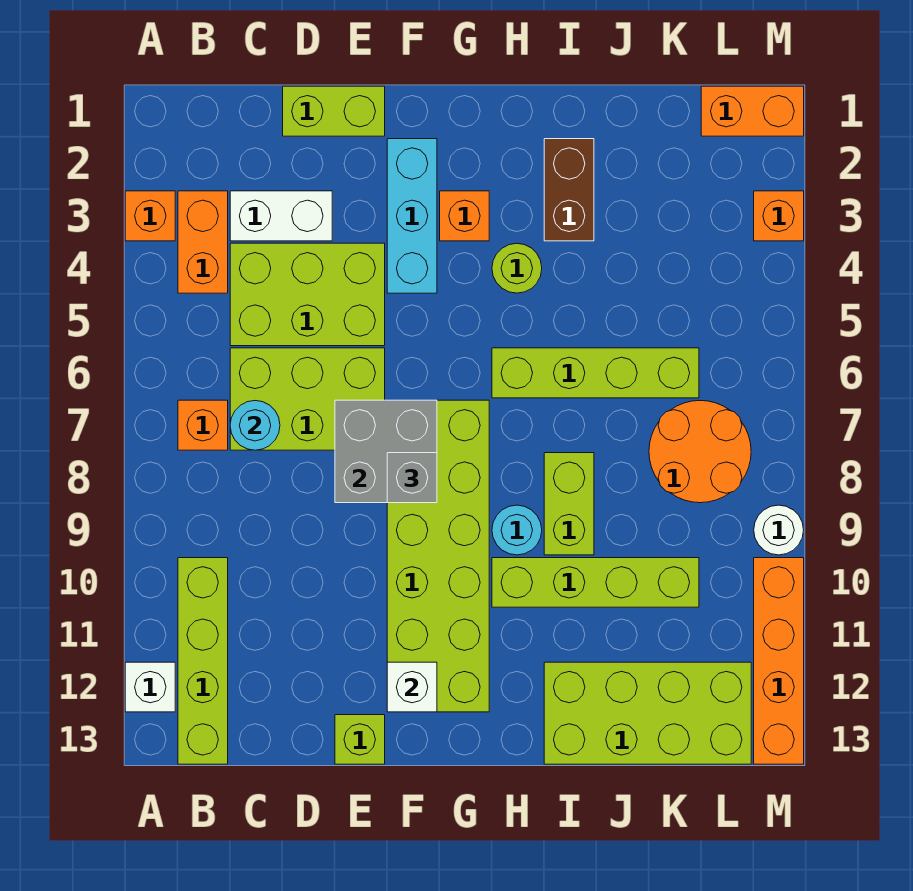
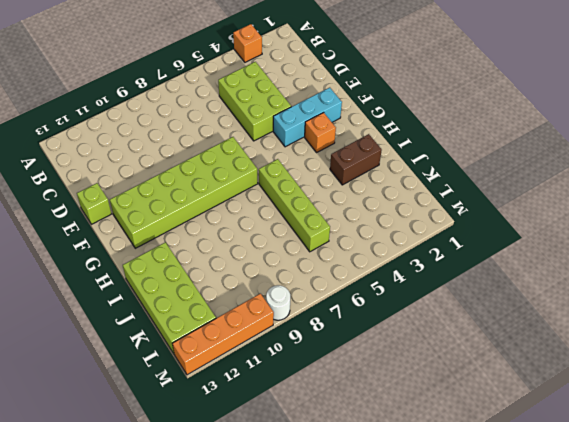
none -> white brick A12 level 1
none -> orange brick B3:B4 level 1
none -> orange brick B7 level 1

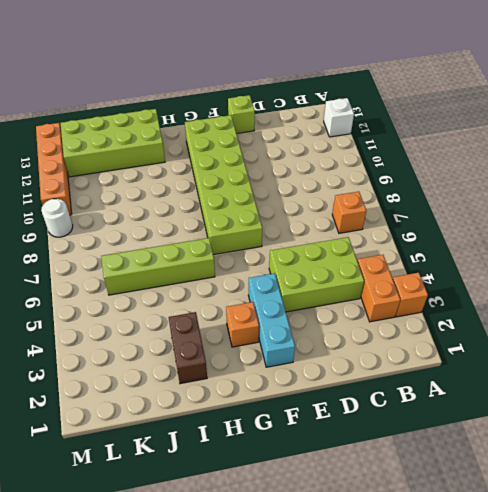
none -> lime brick B10:B13 level 1
none -> white brick C3:D3 level 1
none -> lime brick C6:E7 level 1

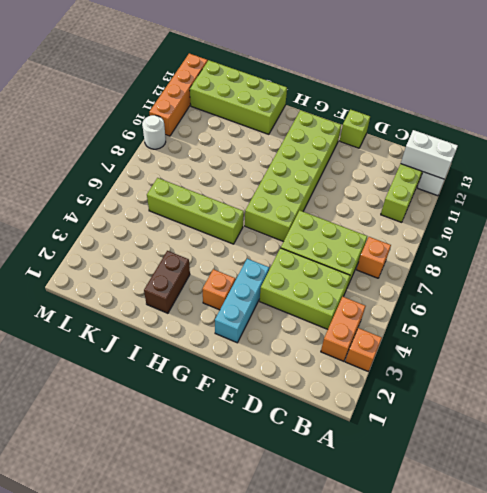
white brick A12:B12 level 2 -> white brick C3:D3 level 1
none -> lime brick D1:E1 level 1
none -> lime round brick H4 level 1
none -> cyan round brick H9 level 1

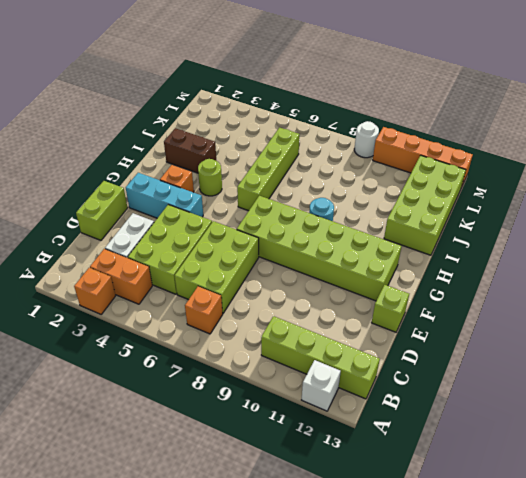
none -> lime brick H10:K10 level 1
none -> lime brick I8:I9 level 1
none -> orange round brick K7:L8 level 1

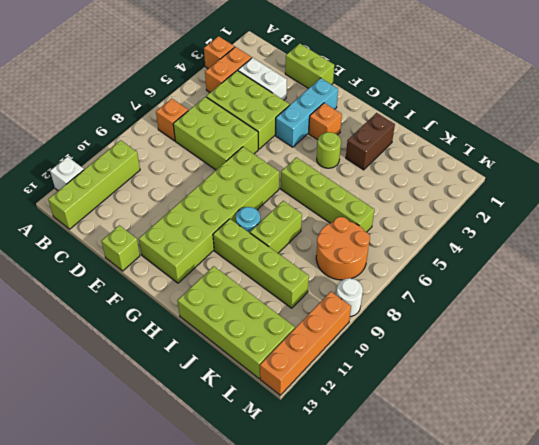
none -> orange brick L1:M1 level 1
none -> orange brick M3 level 1
none -> cyan round brick C7 level 2

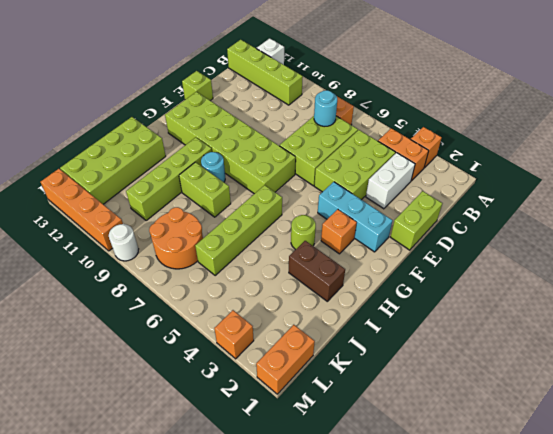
none -> grey brick E7:F8 level 2
none -> white brick F12 level 2
none -> grey brick F8 level 3

